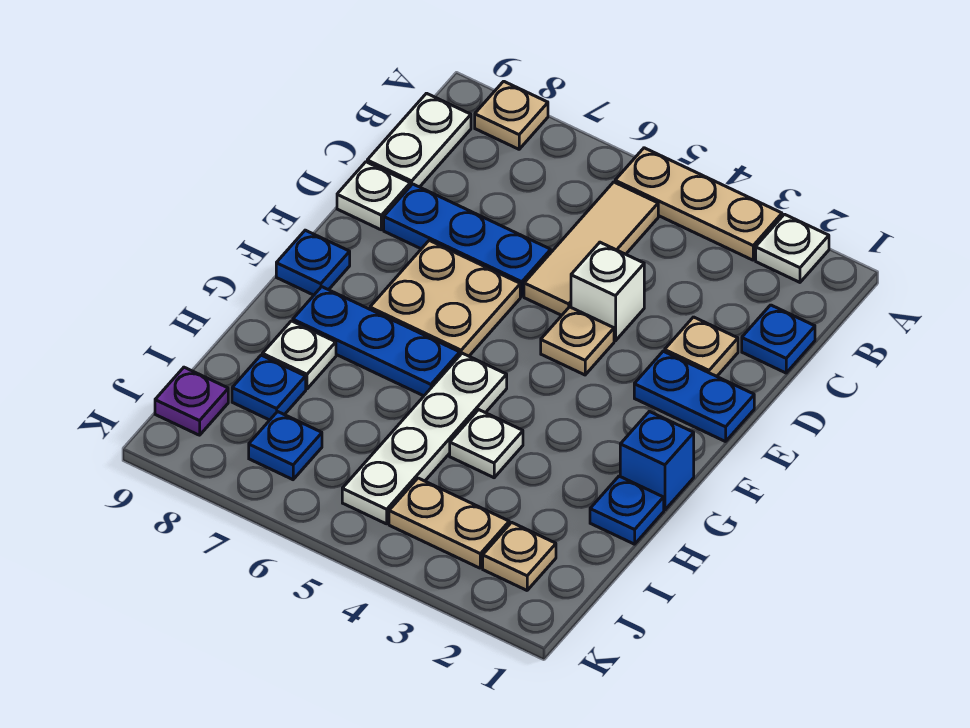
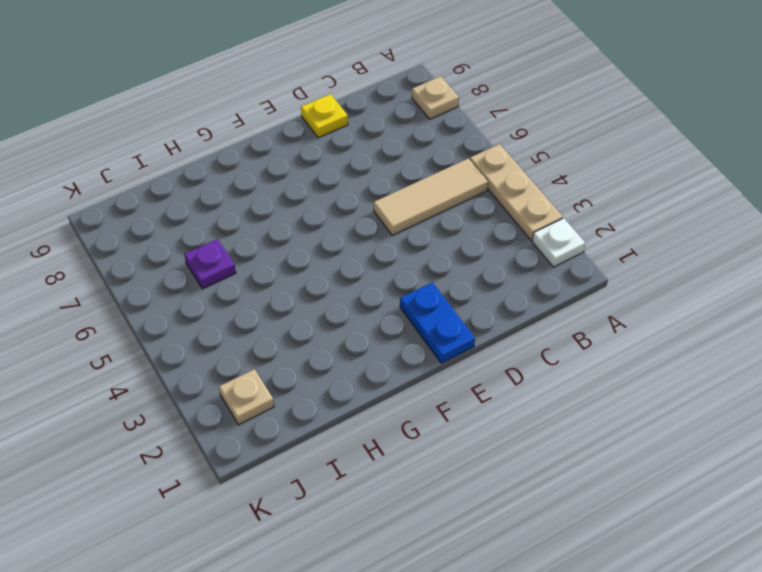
yellow plate D9 level 1 -> white plate D9 level 1
purple plate I6 level 1 -> purple plate J9 level 1
none -> white plate B9:C9 level 1
none -> blue plate C1 level 1
none -> tan plate D2 level 1

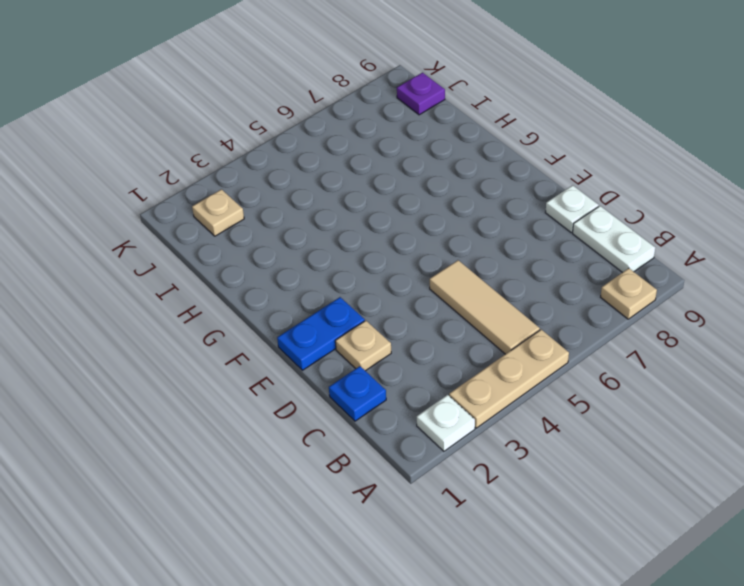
none -> white brick D4 level 1
none -> blue plate D6:D8 level 1
none -> tan plate E4 level 1

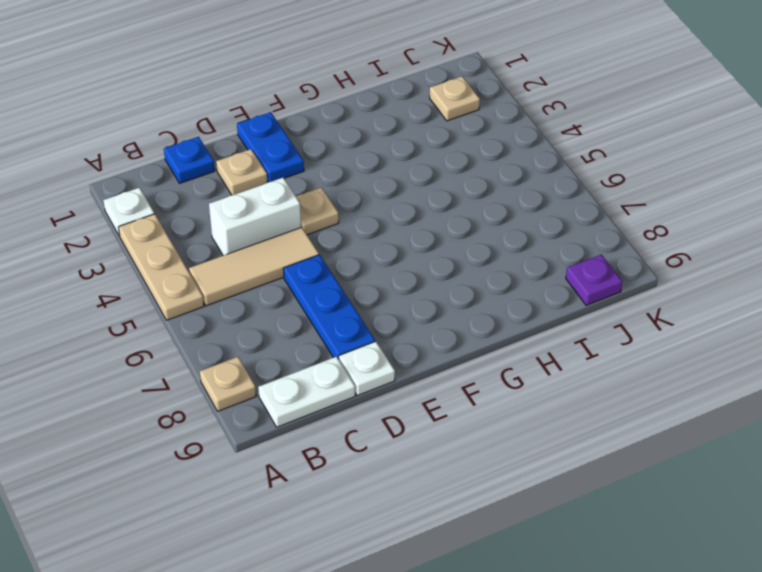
white brick C4:D4 level 1 -> white brick D4 level 1
none -> tan plate E6:F7 level 1
none -> blue plate F9 level 1
none -> blue brick G1 level 1

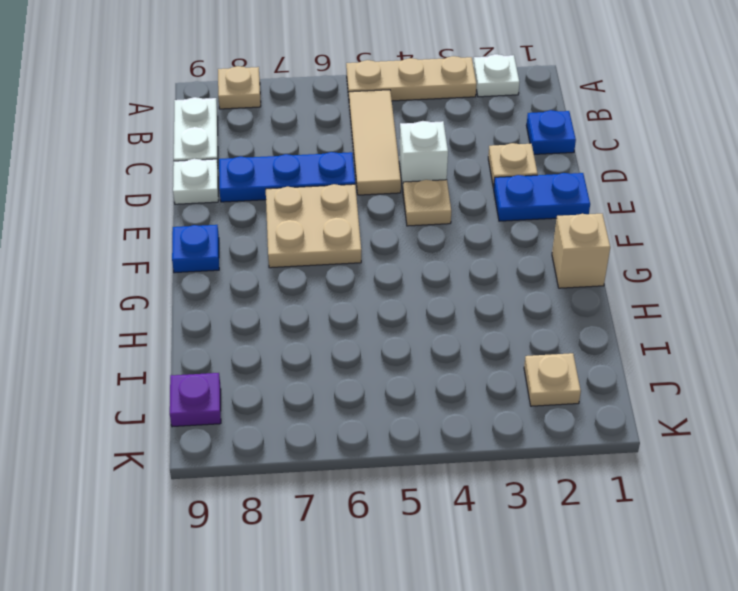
tan brick G1 level 1 -> blue brick G1 level 1
none -> white plate G5:J5 level 1
none -> blue plate G6:G8 level 1
none -> blue plate H1 level 1

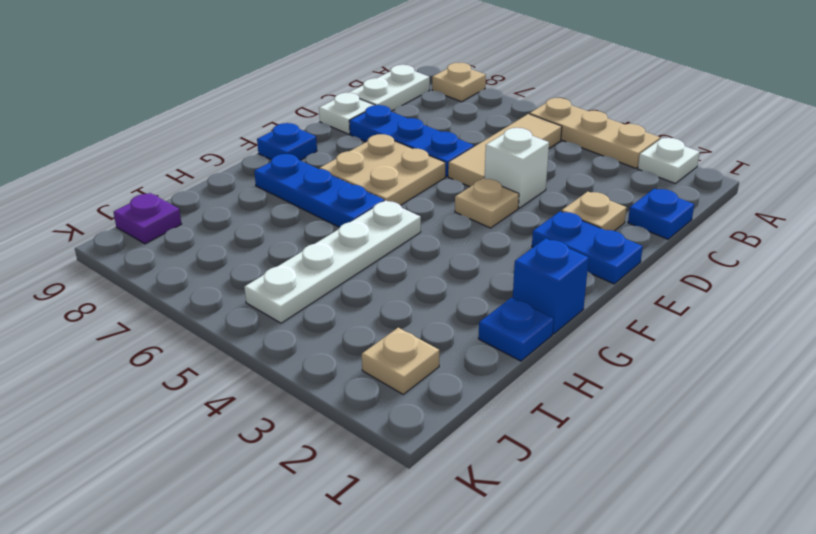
none -> white plate H4 level 1
none -> white plate H8 level 1
none -> blue plate I8 level 1

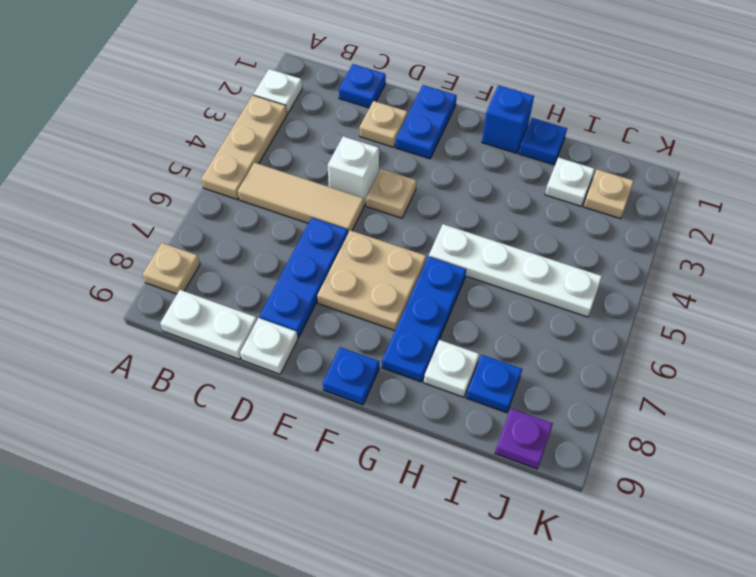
white plate I2 level 1 -> white plate H4 level 1
none -> tan plate J3:J4 level 1
none -> blue plate J7 level 1

